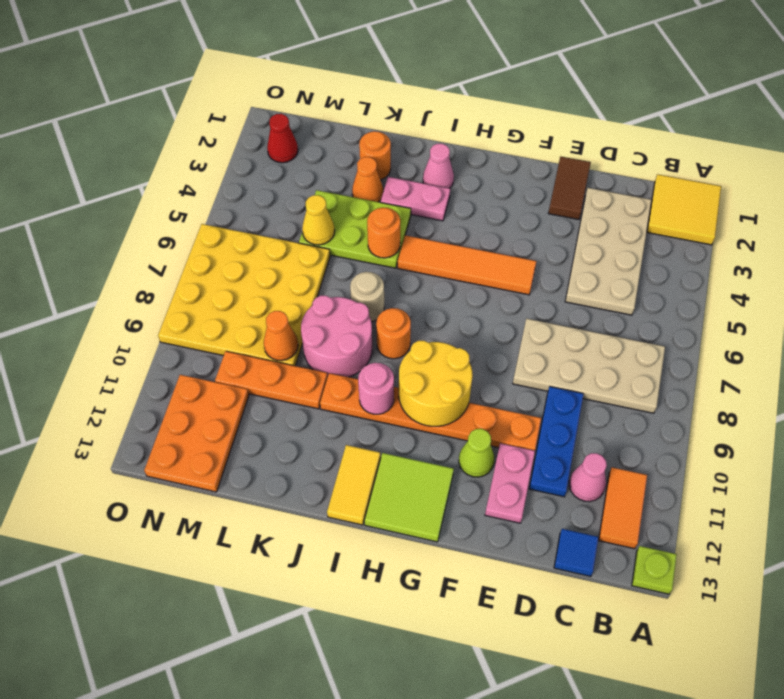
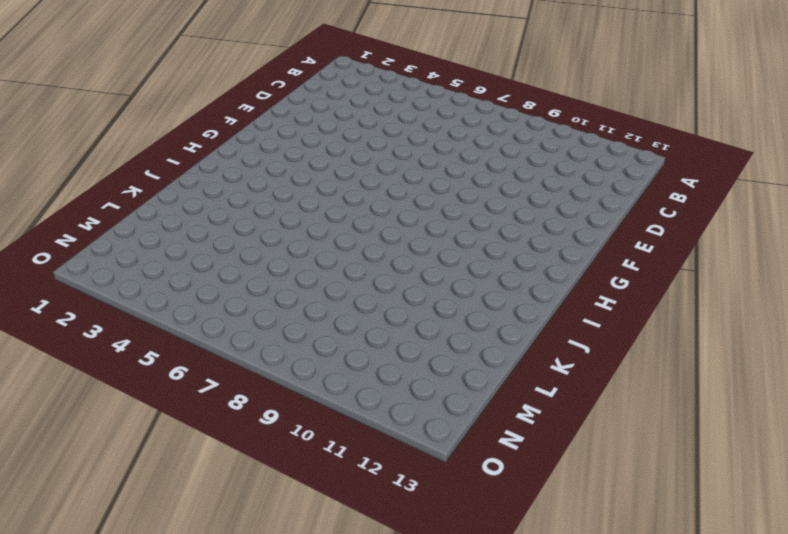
none -> yellow tile A1:B2 level 1
none -> lime plate A13 level 1
none -> tan plate B7:E8 level 1
none -> orange tile B11:B12 level 1

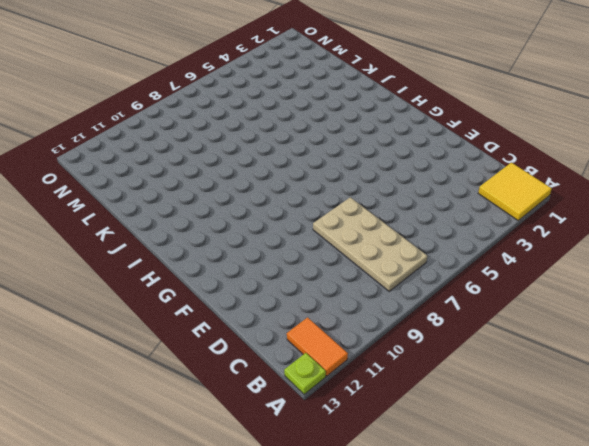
orange tile A12:B12 level 1 -> orange tile B11:B12 level 1
none -> tan plate C2:D5 level 1
none -> pink cone C11 level 1
none -> blue tile C13 level 1
none -> blue plate D9:D11 level 1

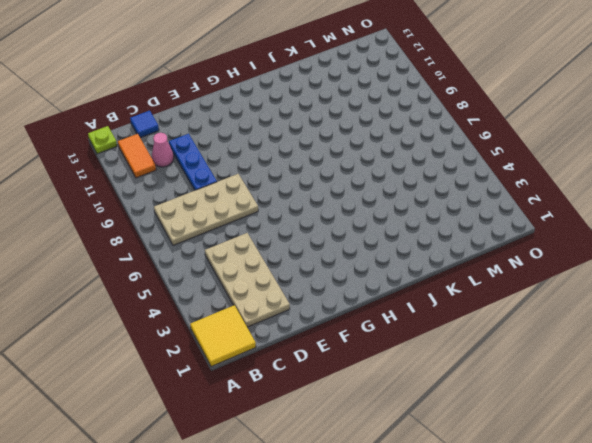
none -> brown tile E1:E2 level 1
none -> orange plate E10:J10 level 1
none -> pink plate E11:E12 level 1
none -> orange tile F5:I5 level 1

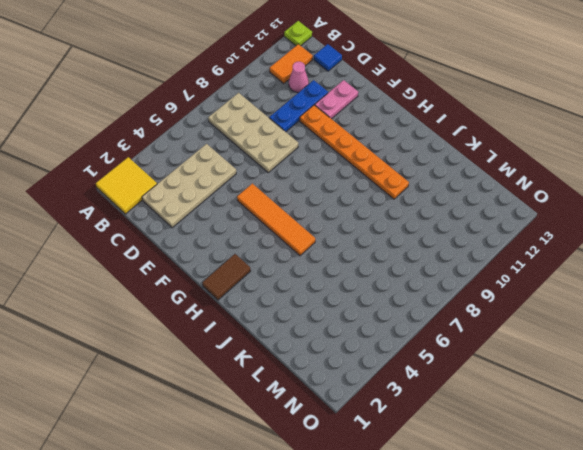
brown tile H1:H2 level 1 -> brown tile E1:E2 level 1
none -> lime cone F11 level 1
none -> lime tile G12:H13 level 1
none -> pink cone I2 level 1
none -> pink plate I3:J3 level 1

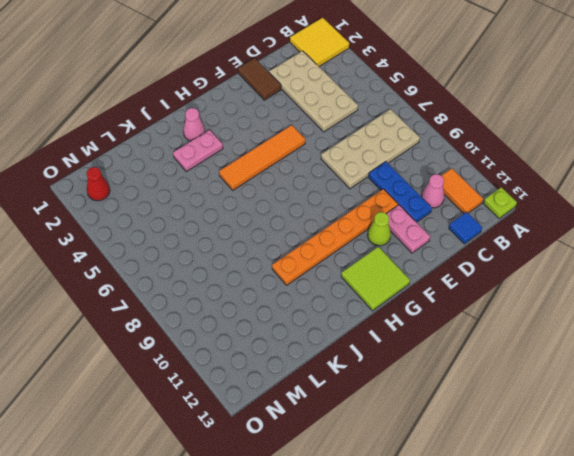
none -> orange round brick I8 level 1
none -> yellow tile I12:I13 level 1
none -> lime plate J4:L5 level 1
none -> tan round brick J7 level 1

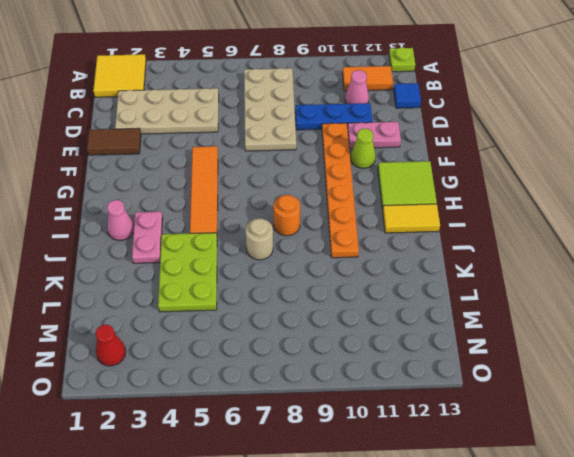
none -> pink round brick J8:K9 level 1
none -> orange round brick K2 level 1
none -> orange cone K3 level 1
none -> orange plate K10:M10 level 1

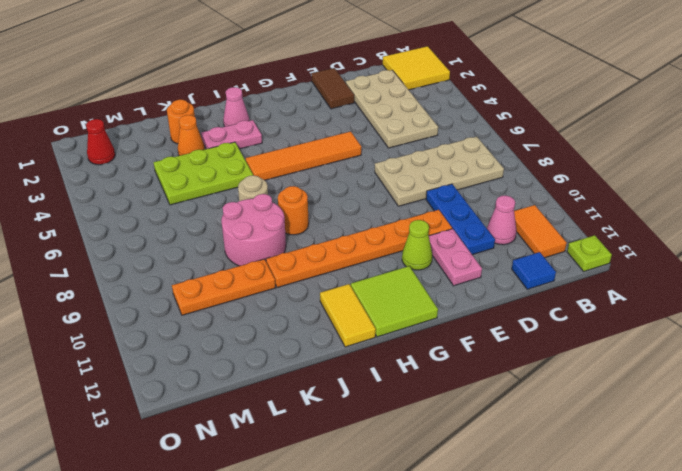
none -> yellow plate L6:O9 level 1
none -> orange plate M11:N13 level 1
none -> yellow round brick G9:H10 level 2
none -> pink round brick I10 level 2

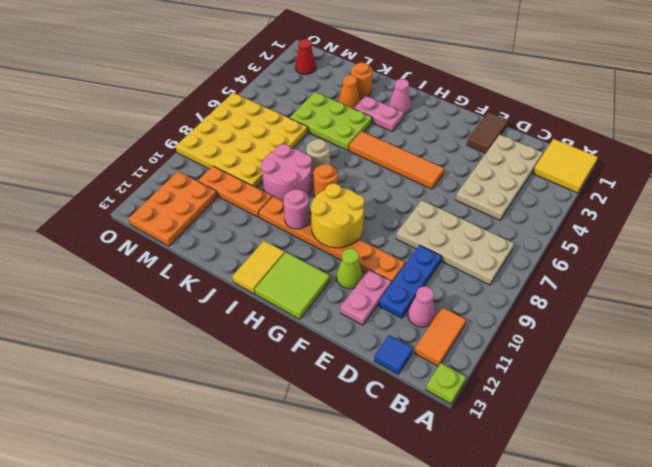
none -> orange round brick J5 level 2
none -> yellow cone L5 level 2
none -> orange cone L9 level 2

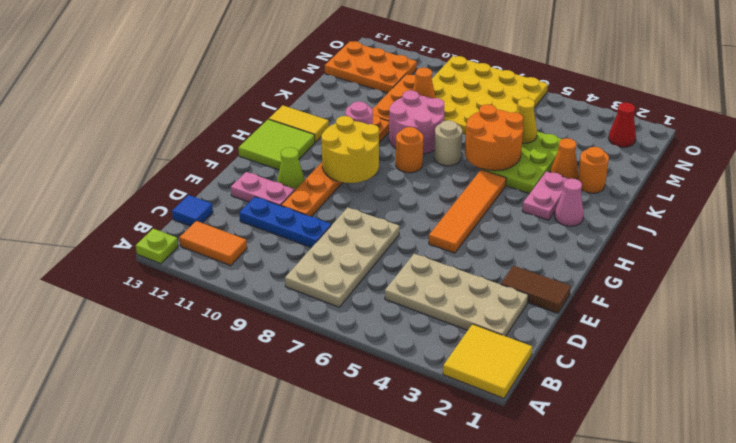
orange round brick J5:K6 level 2 -> orange round brick J5 level 2
none -> pink cone C11 level 1

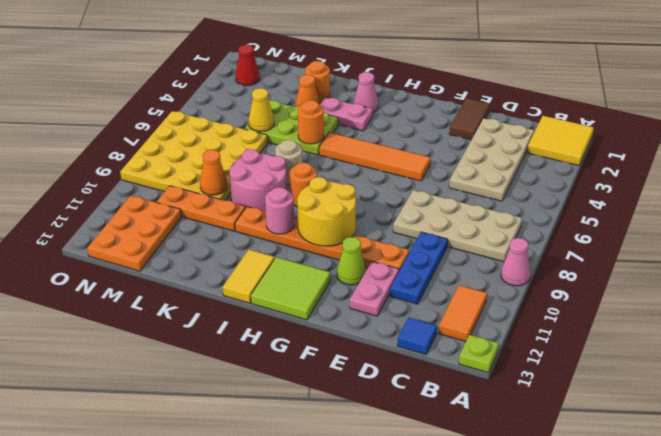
pink cone A9 level 1 -> pink cone C11 level 1

